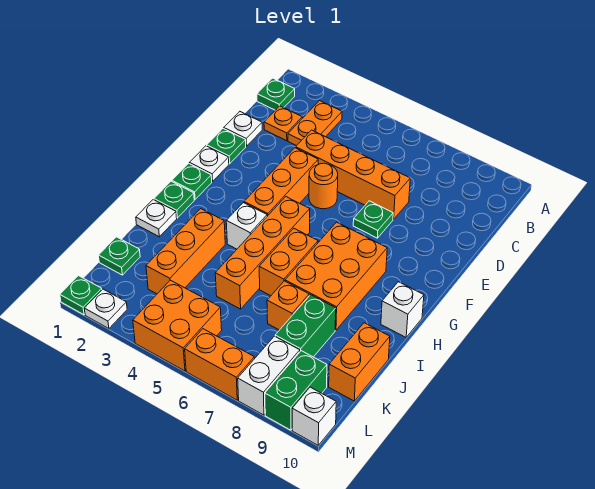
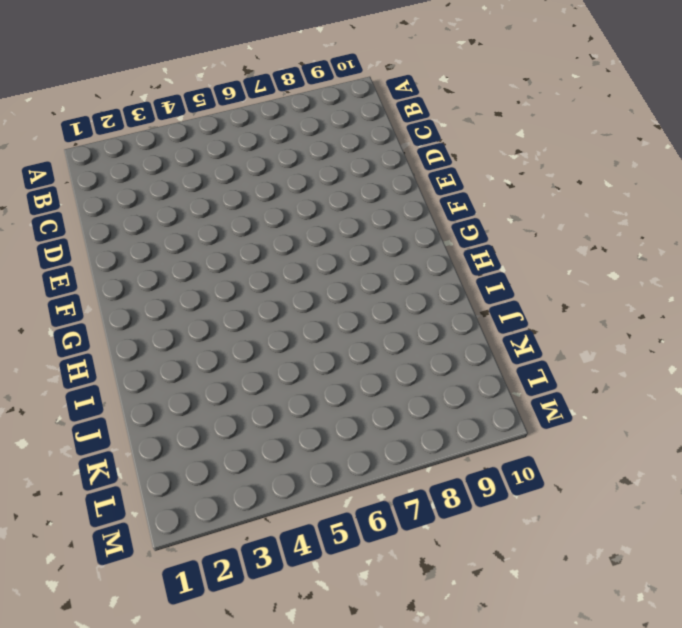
none -> green plate B1 level 1
none -> orange plate B3:C3 level 1
none -> orange plate C2 level 1
none -> white plate D1 level 1

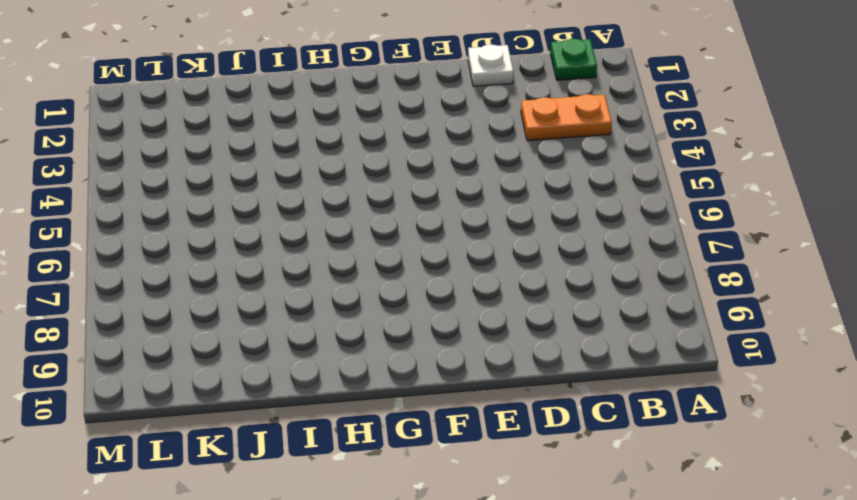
none -> orange plate C2 level 1
none -> orange brick D4:D7 level 1
none -> green plate E1 level 1
none -> orange brick E4:G4 level 1

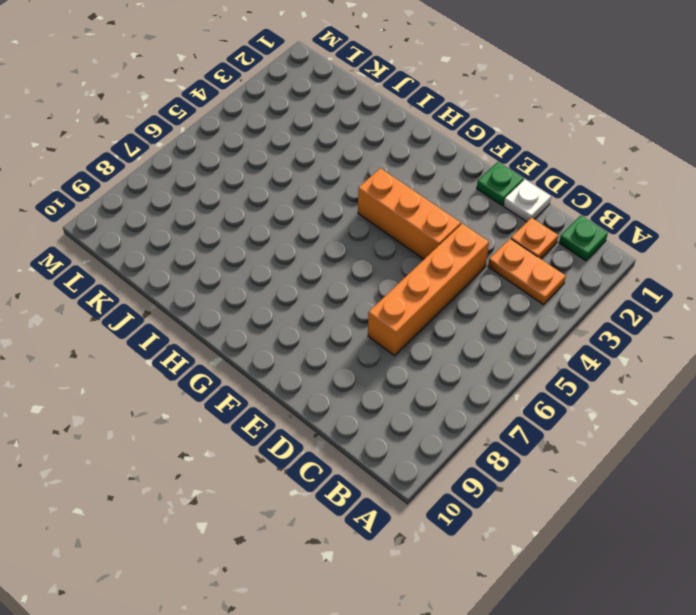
none -> orange round brick E5 level 1
none -> green plate E7 level 1
none -> white plate F1 level 1
none -> green plate G1 level 1

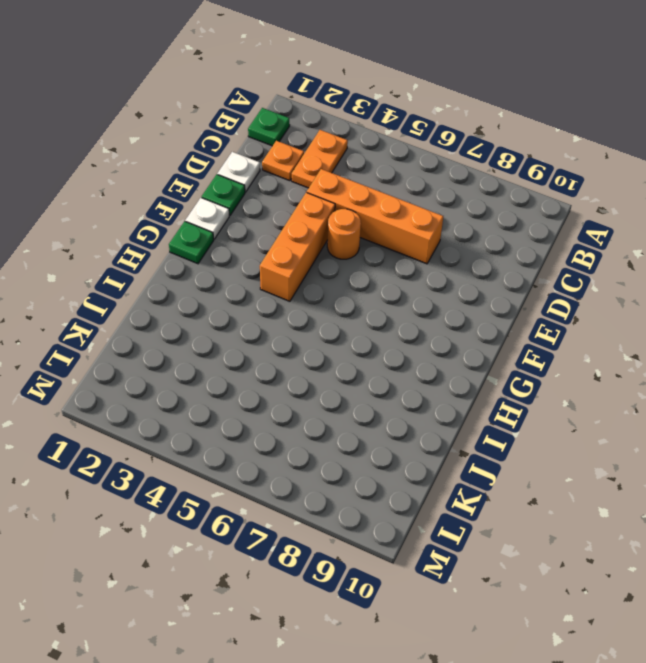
none -> green plate E7 level 1
none -> orange brick G5:J5 level 1
none -> orange brick G7:I8 level 1
none -> green plate H1 level 1

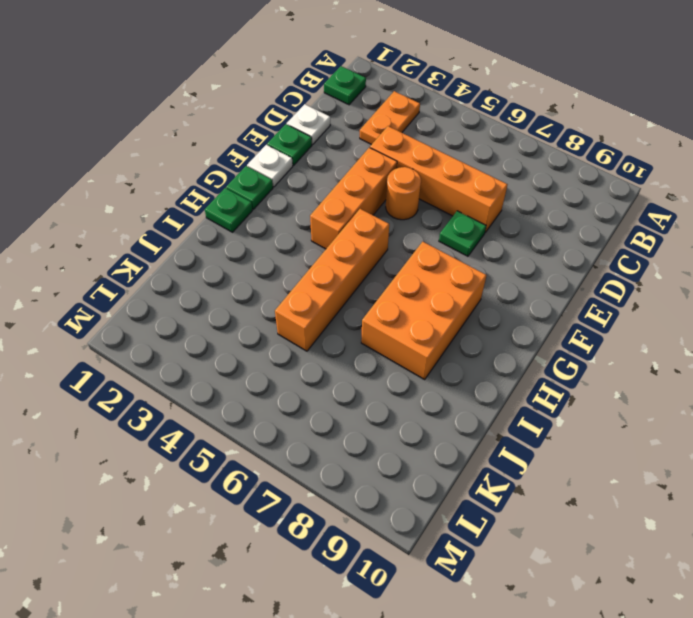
none -> orange plate C2 level 1
none -> white brick H4 level 1
none -> orange brick H6:I6 level 1
none -> white brick H10 level 1

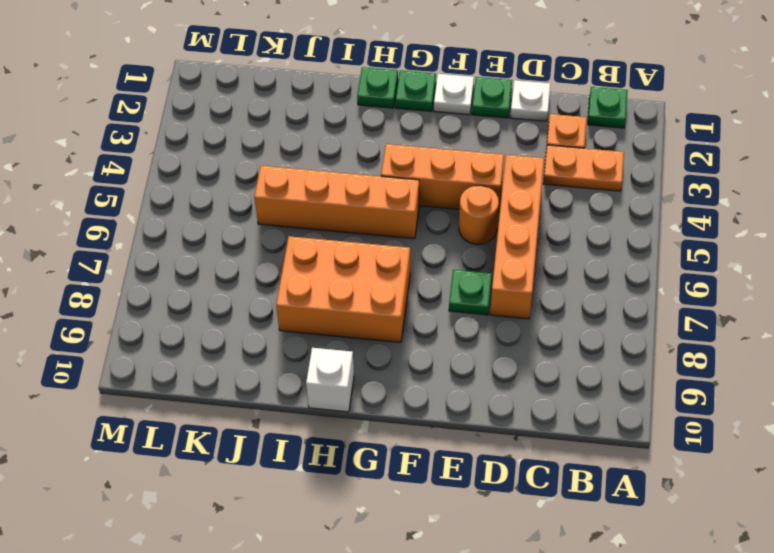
none -> white brick H4 level 1
none -> orange brick H6:I6 level 1
none -> white plate I1 level 1
none -> orange brick I3:K3 level 1

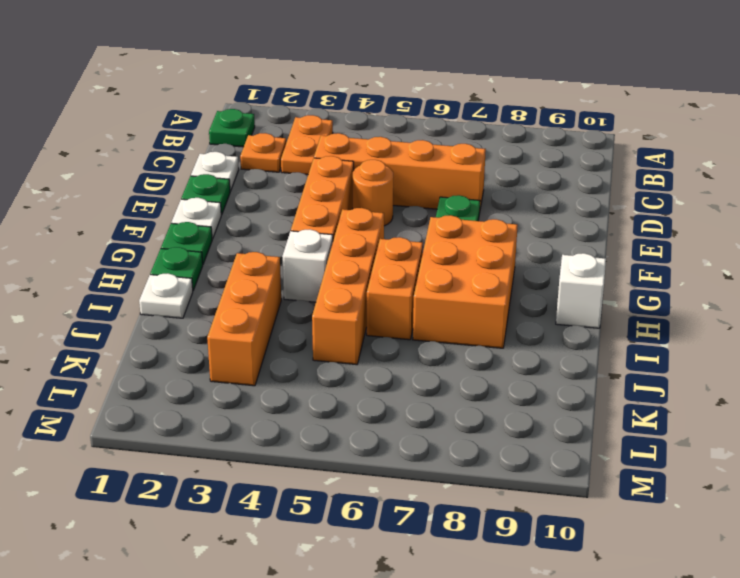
none -> orange brick J7 level 1
none -> green brick J8:K8 level 1
none -> orange brick J10:K10 level 1
none -> green plate K1 level 1

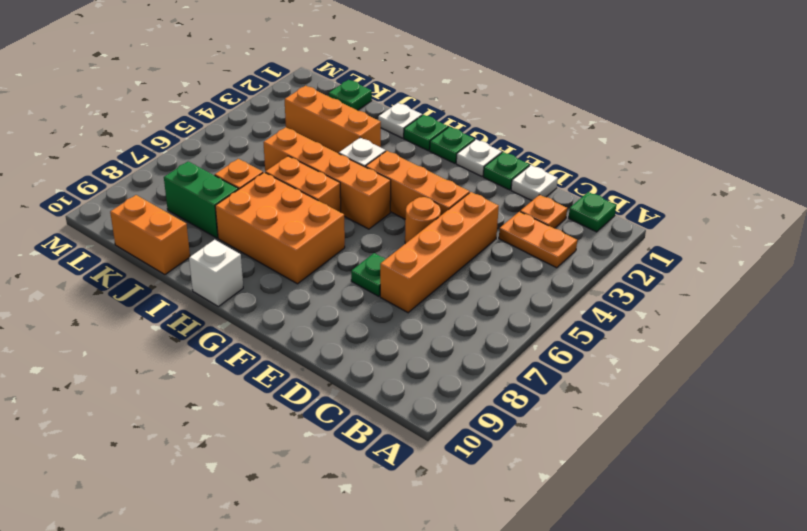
none -> orange brick L4:M5 level 1
none -> white brick L8:M8 level 1
none -> green brick L9:M9 level 1
none -> green plate M1 level 1

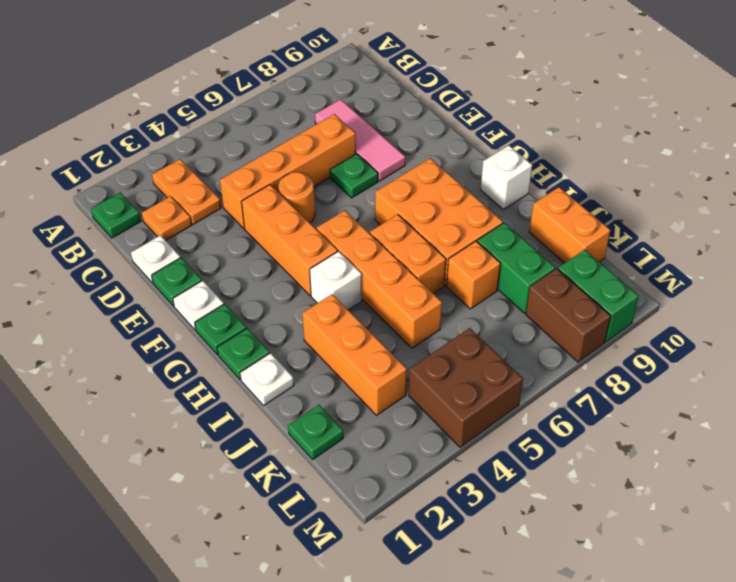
pink tile C8:E8 level 1 -> none
brown brick L4:M5 level 1 -> orange brick L4:M5 level 1
brown brick L8:M8 level 1 -> white brick L8:M8 level 1
none -> green plate M1 level 1
none -> white plate M2 level 1
none -> orange brick M6:M7 level 1
none -> white brick M10 level 1

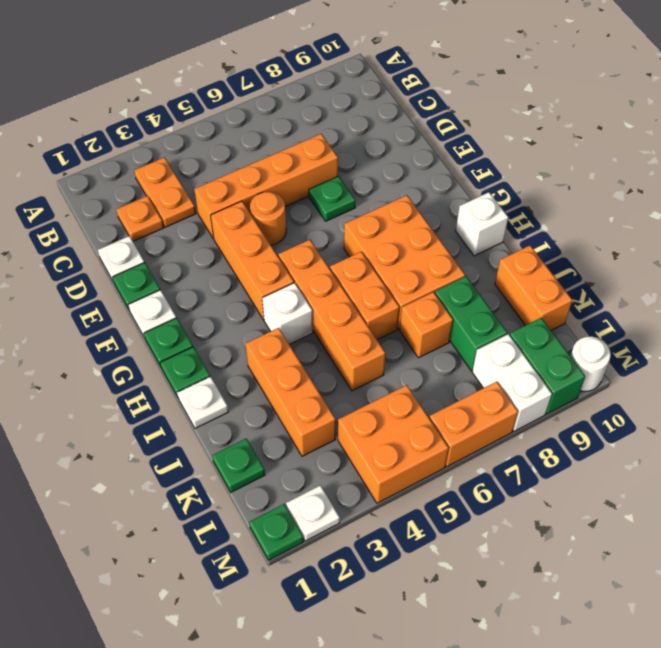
white round brick M10 level 1 -> white brick M10 level 1
none -> green plate B1 level 1

